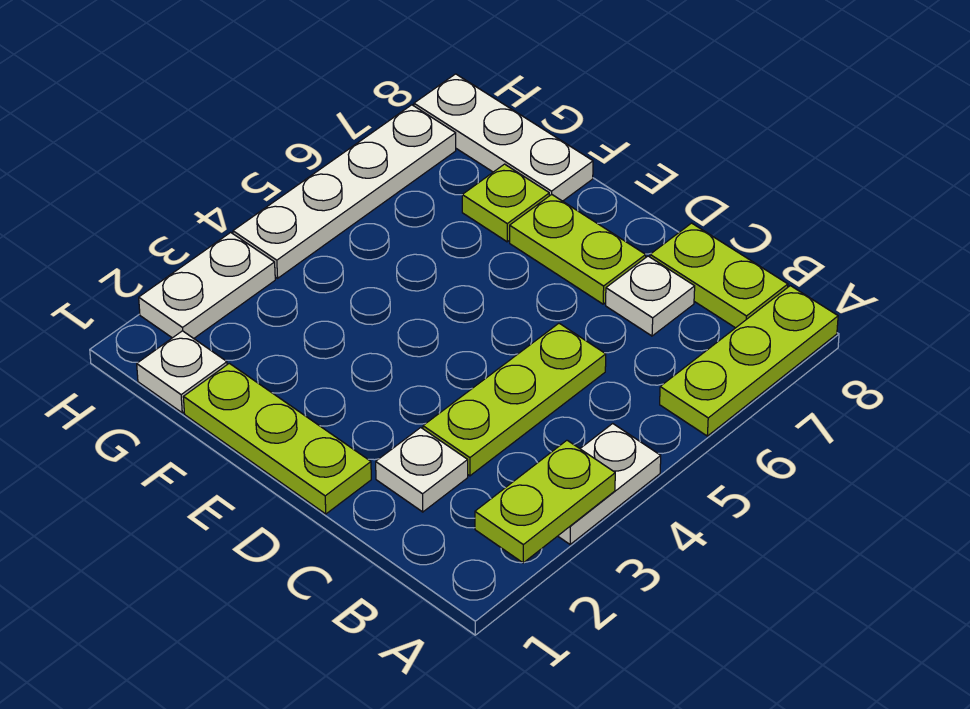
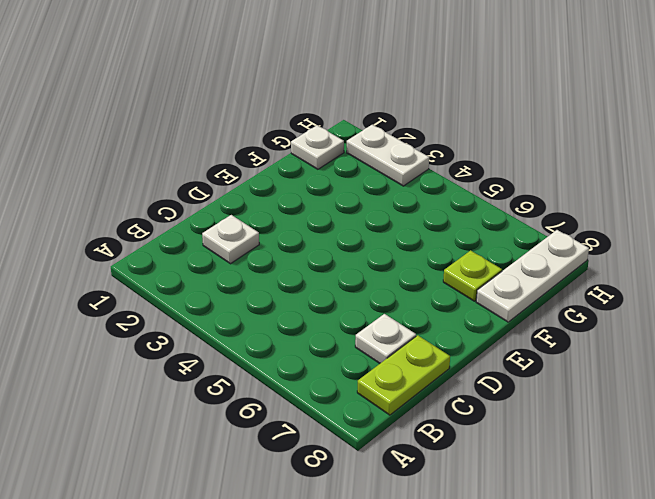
none -> white plate A3:A4 level 1
none -> lime plate A6:A8 level 1
none -> lime plate C3:C5 level 1

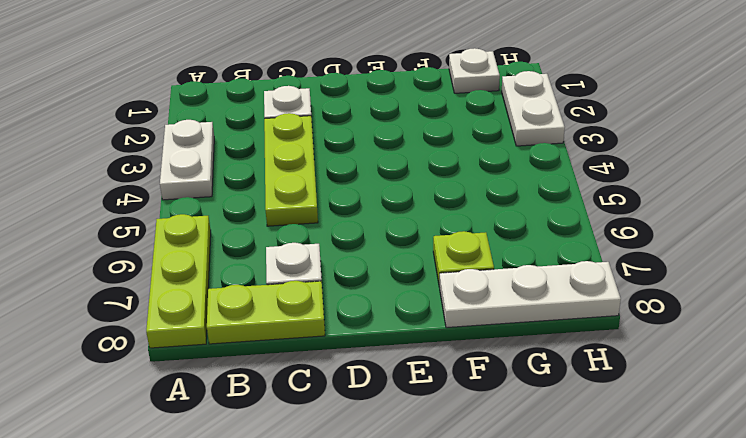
none -> lime plate D1:F1 level 1
none -> lime plate D7:E7 level 1
none -> white plate H4:H7 level 1

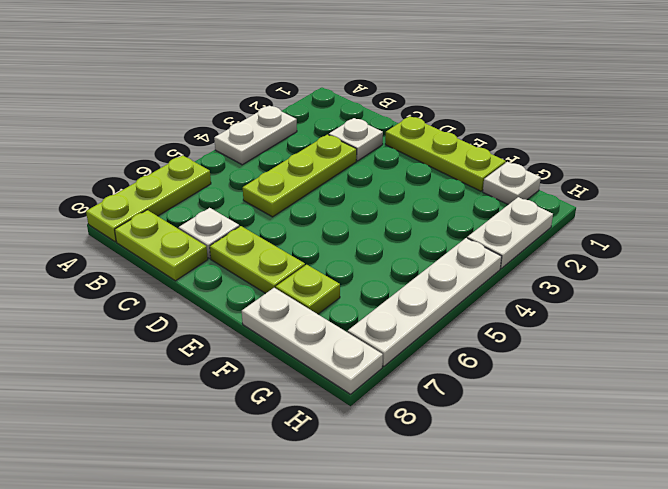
none -> lime plate A2:A3 level 2

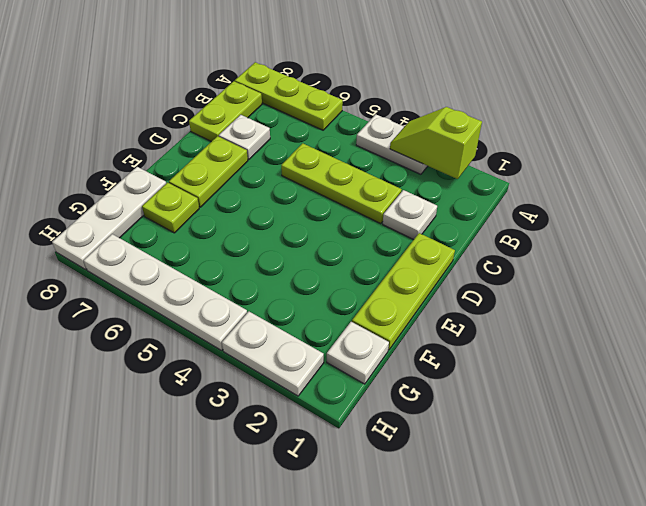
lime slope A2:A3 level 2 top 2 -> lime plate A2:A3 level 2

